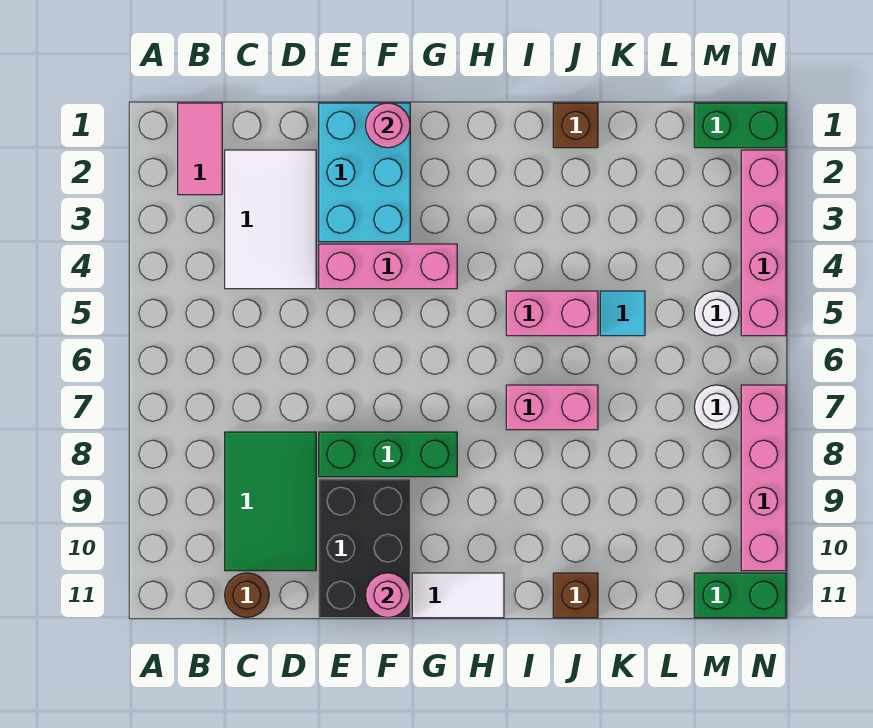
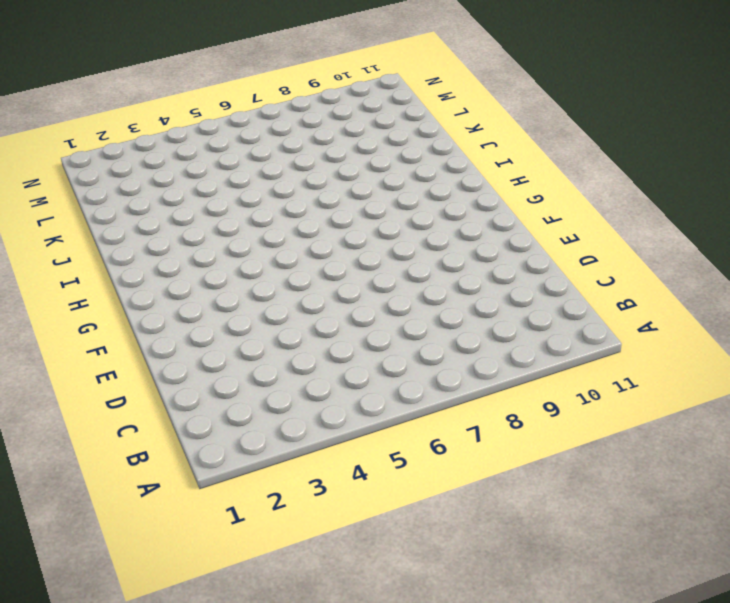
none -> pink tile B1:B2 level 1
none -> white tile C2:D4 level 1
none -> green tile C8:D10 level 1

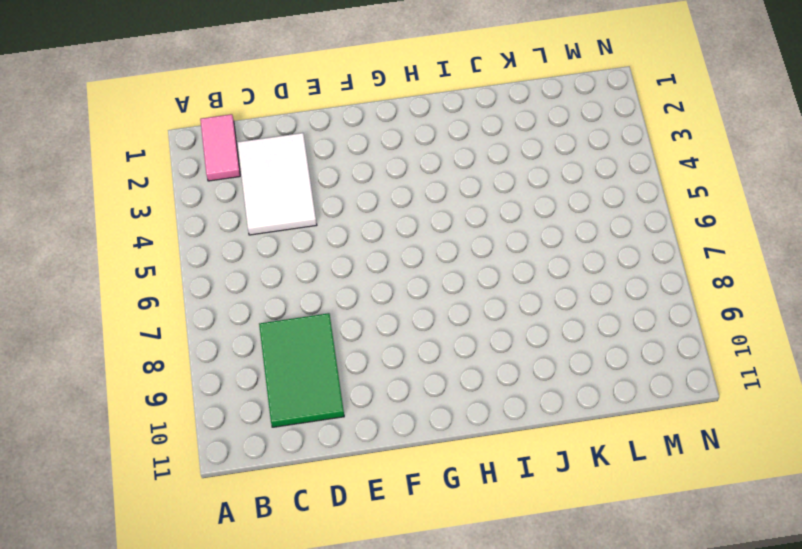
none -> brown round brick C11 level 1
none -> cyan brick E1:F3 level 1
none -> pink brick E4:G4 level 1

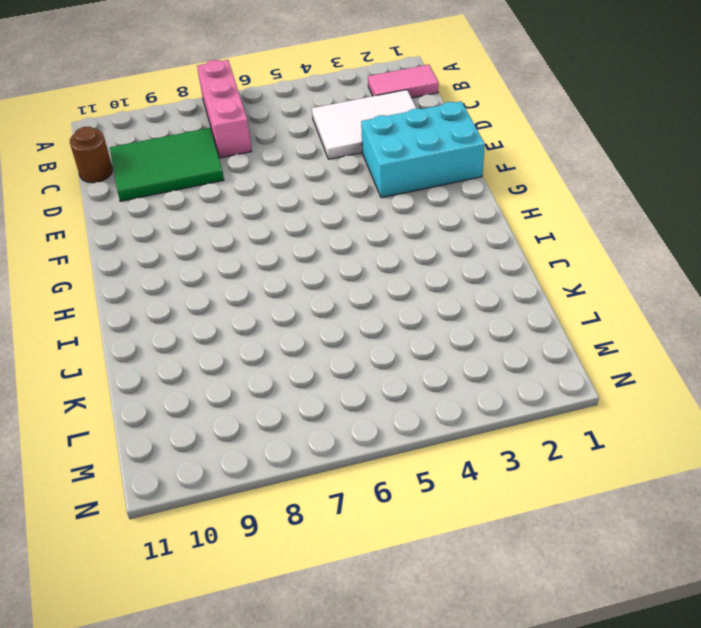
pink brick A7:C7 level 1 -> pink brick E4:G4 level 1
none -> green brick E8:G8 level 1
none -> black brick E9:F11 level 1
none -> white tile G11:H11 level 1

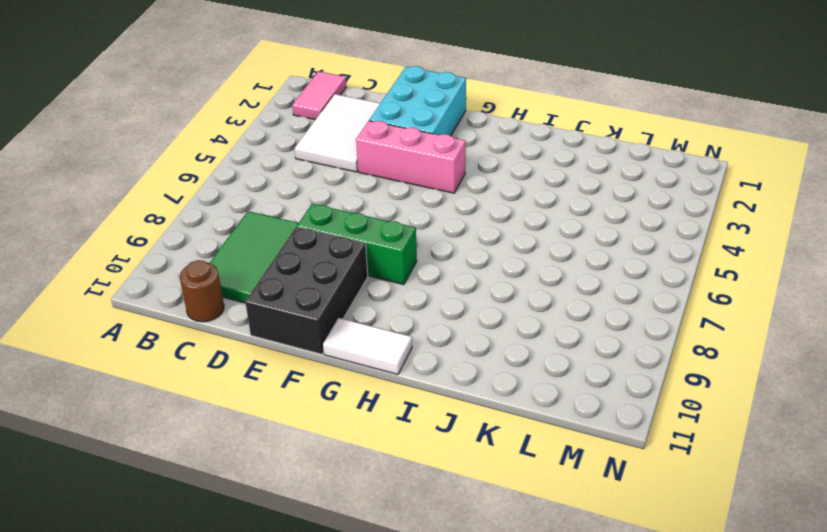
none -> pink brick I5:J5 level 1
none -> pink brick I7:J7 level 1
none -> brown brick J1 level 1

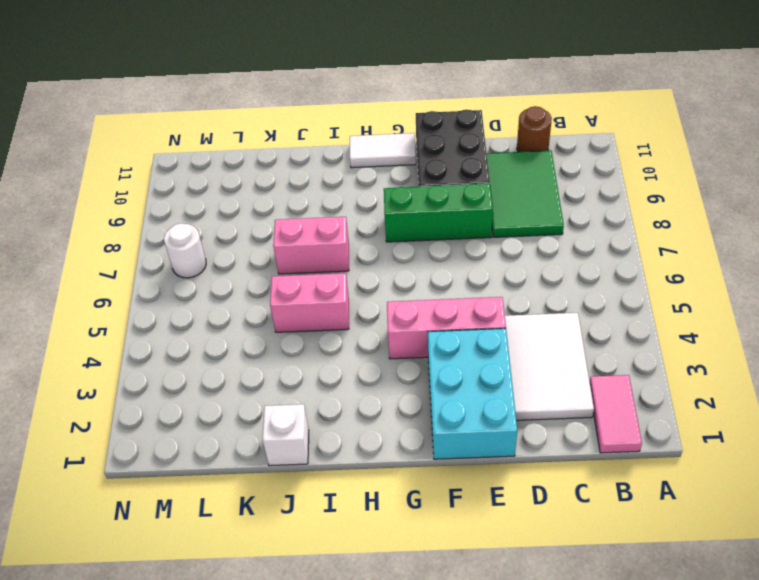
white brick J1 level 1 -> brown brick J1 level 1
none -> brown brick J11 level 1
none -> cyan tile K5 level 1
none -> green brick M1:N1 level 1

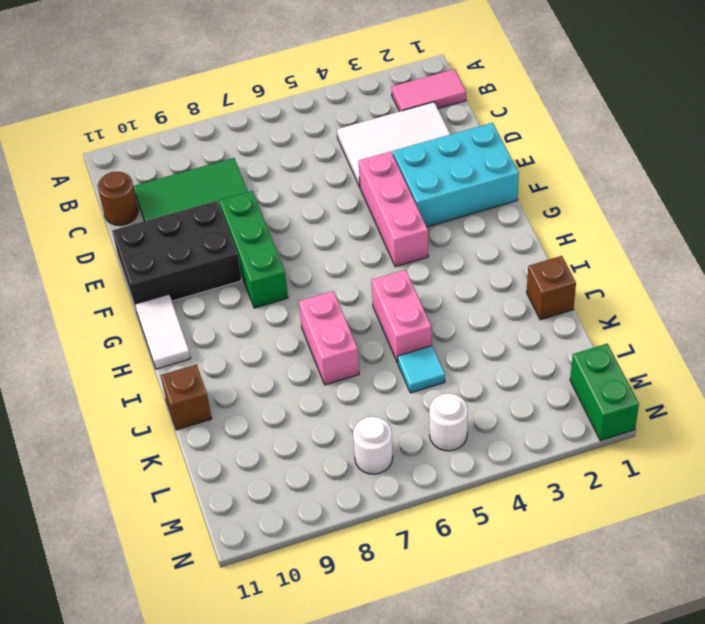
none -> green brick M11:N11 level 1
none -> pink brick N2:N5 level 1
none -> pink brick N7:N10 level 1

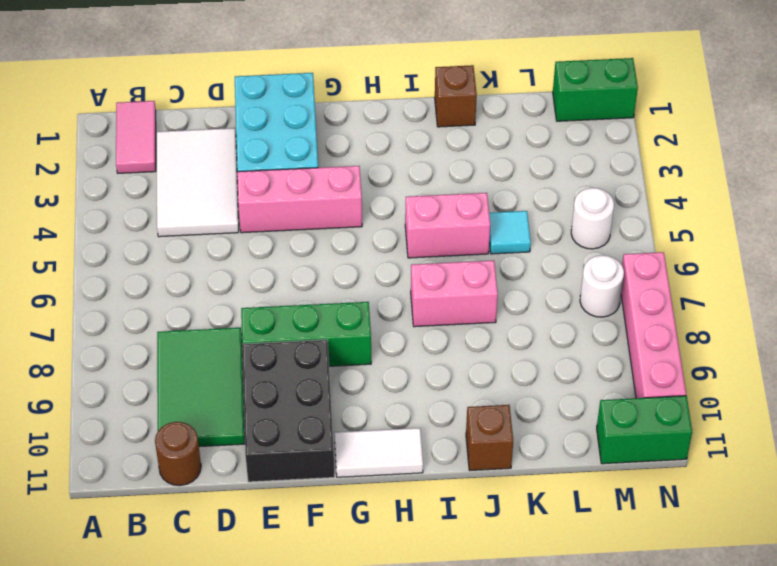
none -> pink brick N2:N5 level 1
none -> pink round brick F1 level 2
none -> pink round brick F11 level 2

